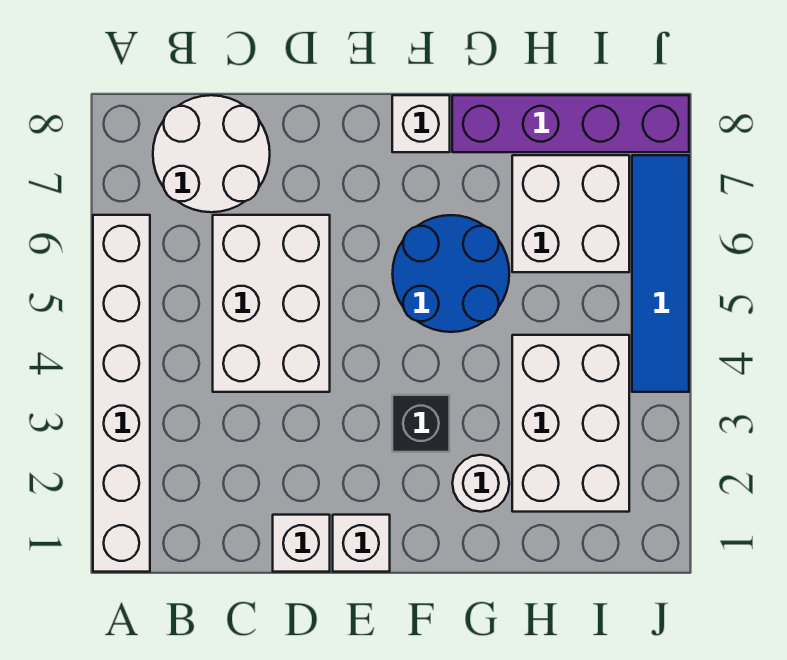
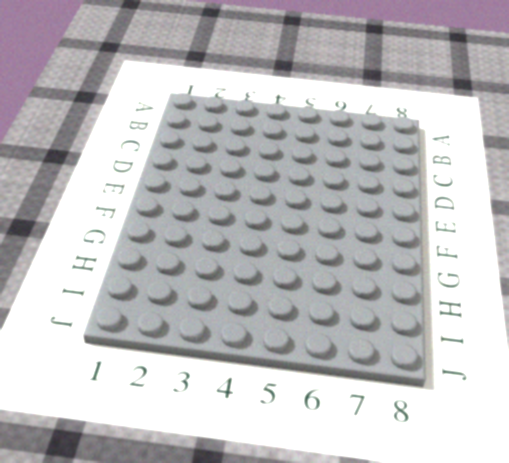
none -> white brick A1:A6 level 1
none -> white round brick B7:C8 level 1
none -> white brick C4:D6 level 1

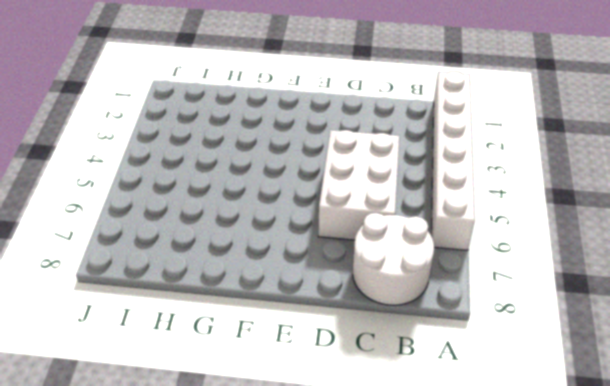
none -> white brick D1 level 1
none -> white brick E1 level 1
none -> black brick F3 level 1

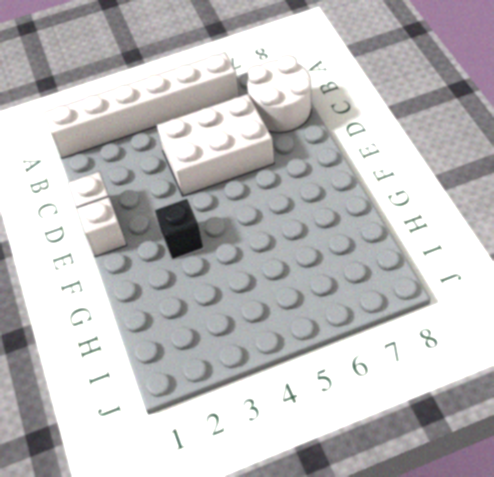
none -> blue round brick F5:G6 level 1
none -> white brick F8 level 1
none -> white round brick G2 level 1

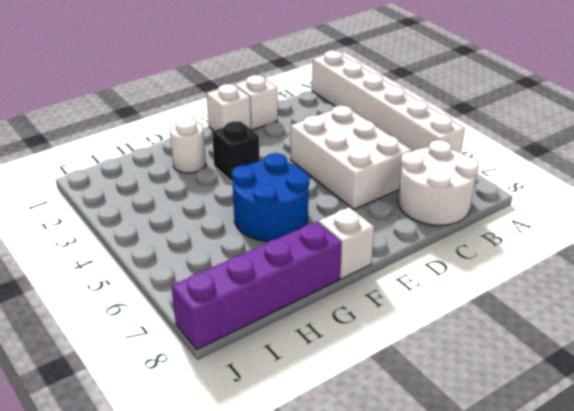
none -> white brick H2:I4 level 1
none -> white brick H6:I7 level 1
none -> blue tile J4:J7 level 1

